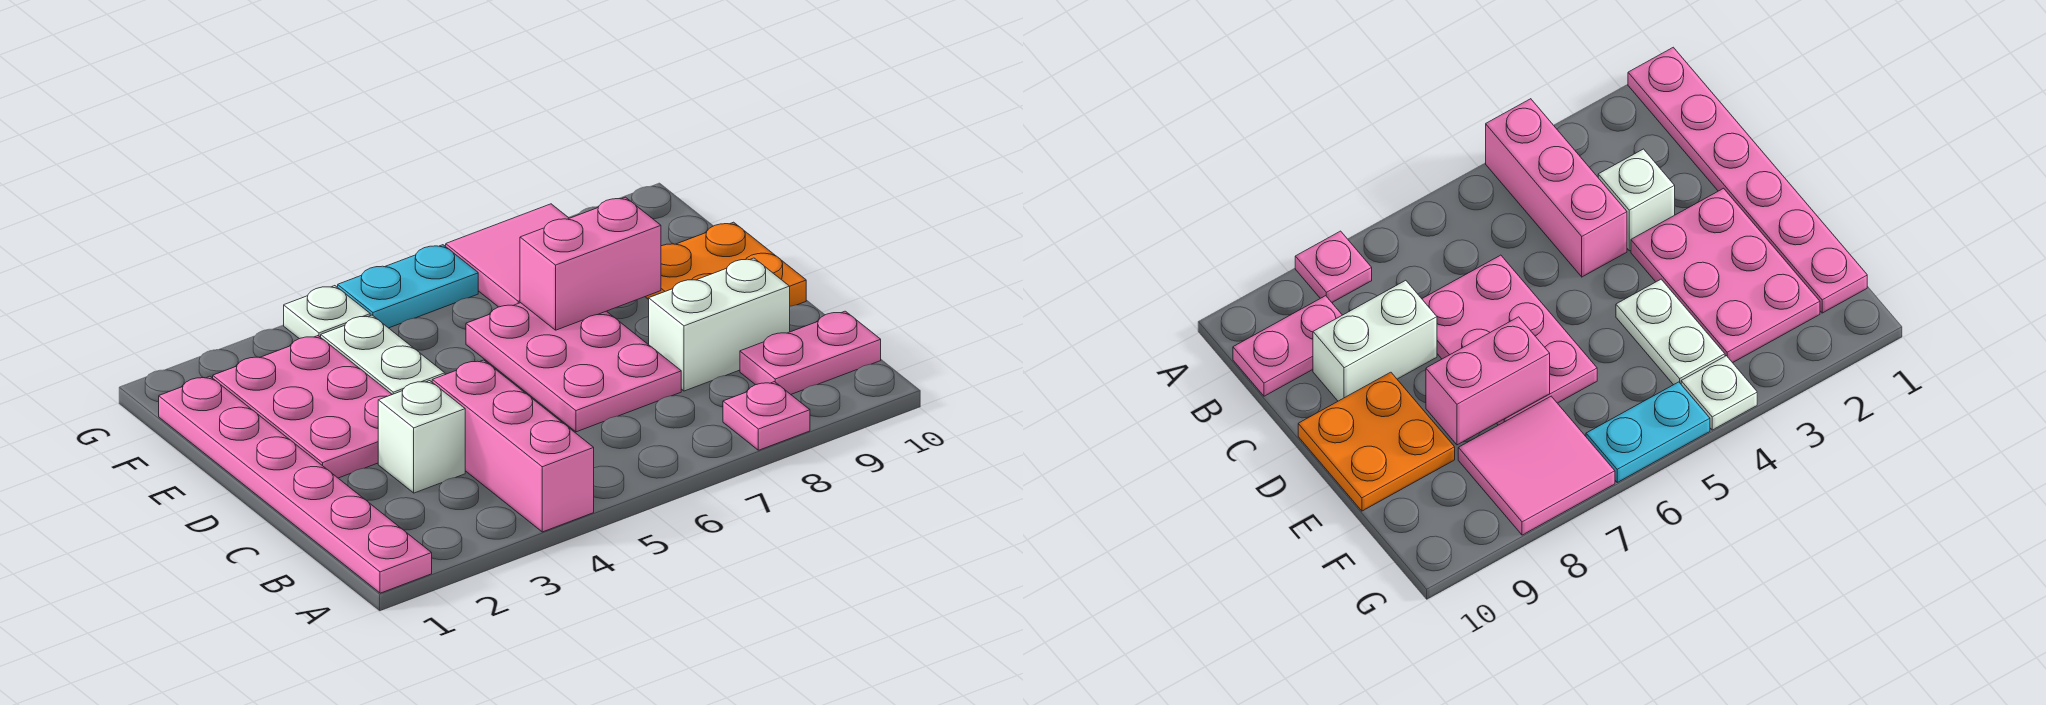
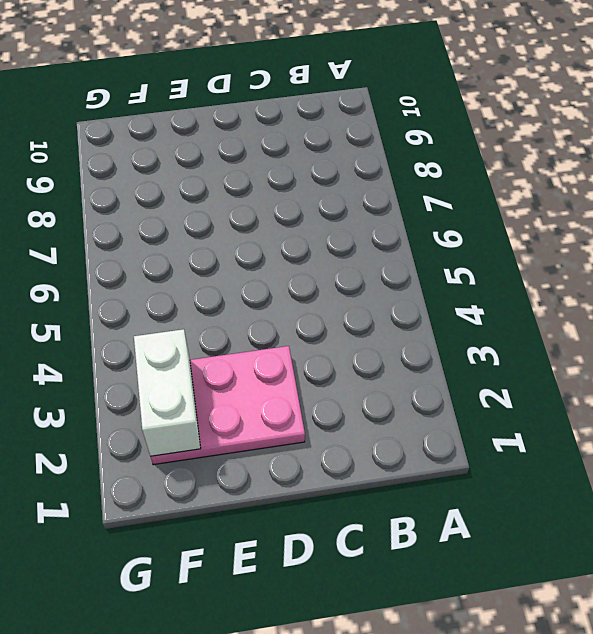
white brick F2:F3 level 2 -> white brick C8:C9 level 1
none -> pink plate A1:F1 level 1
none -> pink brick A4:C4 level 1
none -> pink plate A8 level 1

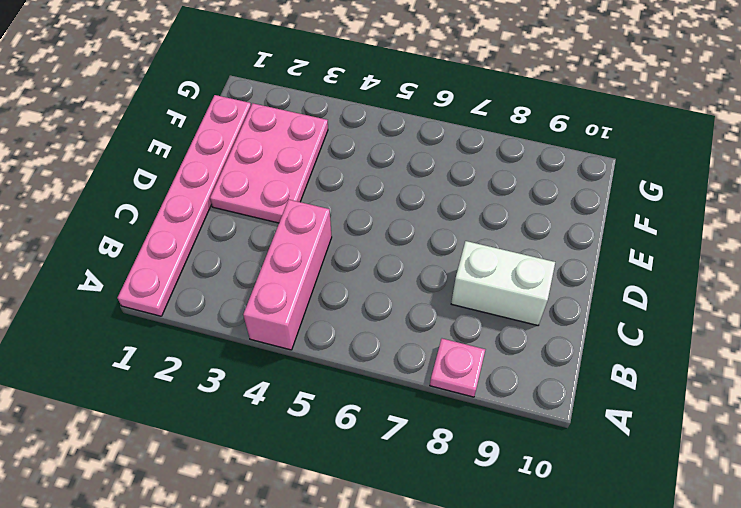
none -> pink plate B9:B10 level 1
none -> white brick C3 level 1
none -> pink plate C6:E7 level 1

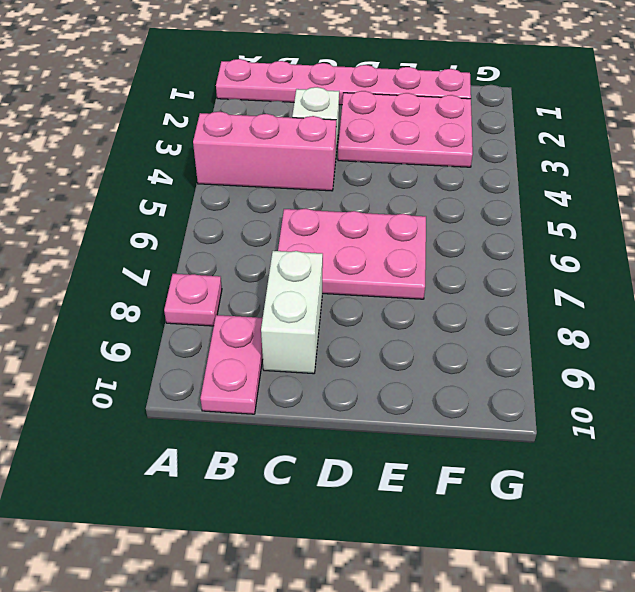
none -> orange plate D9:E10 level 1
none -> white plate E4:F4 level 1
none -> pink tile F7:G8 level 1

